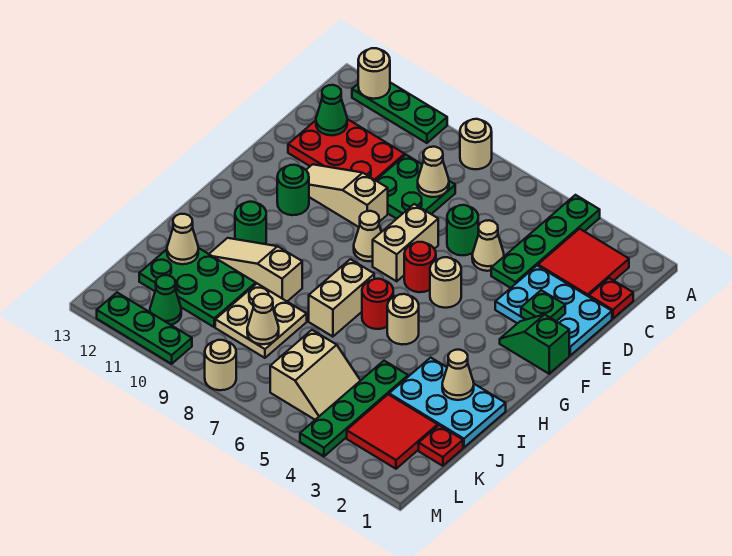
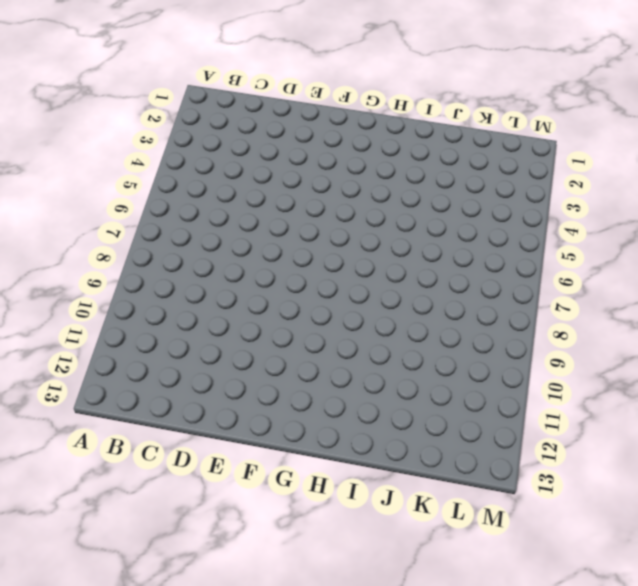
none -> green plate A4:D4 level 1
none -> tan round brick A8 level 1
none -> green plate A10:A12 level 1
none -> red tile B2:C3 level 1

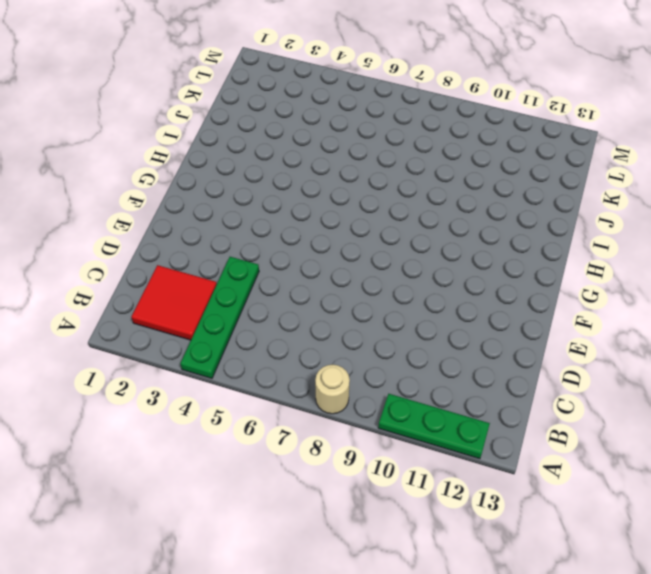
none -> red plate C1 level 1
none -> green plate C8:D9 level 1
none -> red plate C10:D12 level 1
none -> cyan plate D1:E3 level 1

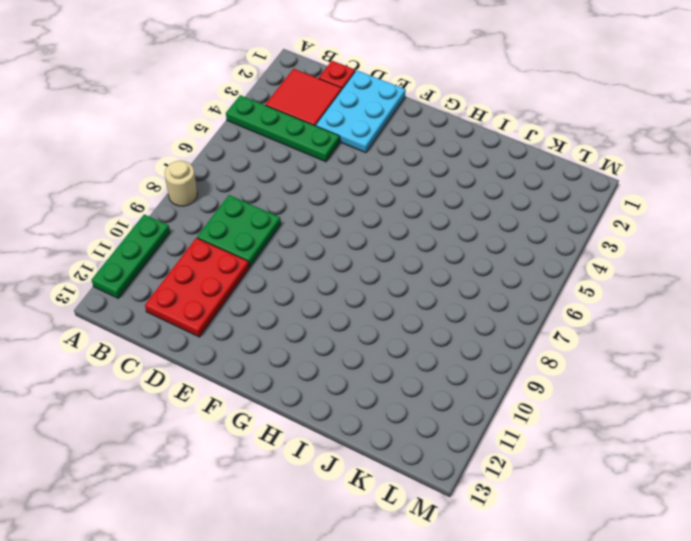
none -> tan cone D5 level 1
none -> green round brick D6 level 1
none -> tan brick E7:F7 level 1
none -> tan slope E9:E11 level 1 top 9

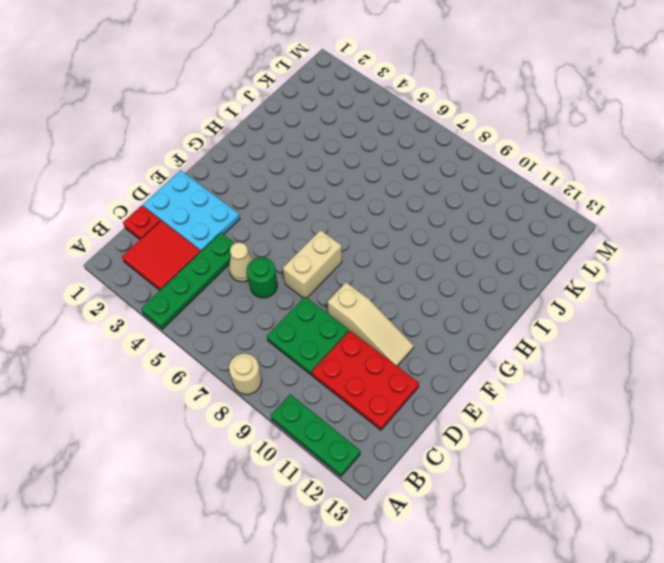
none -> green slope F1:F2 level 1 top 1
none -> tan round brick F5 level 1
none -> red round brick F6 level 1
none -> tan cone F8 level 1

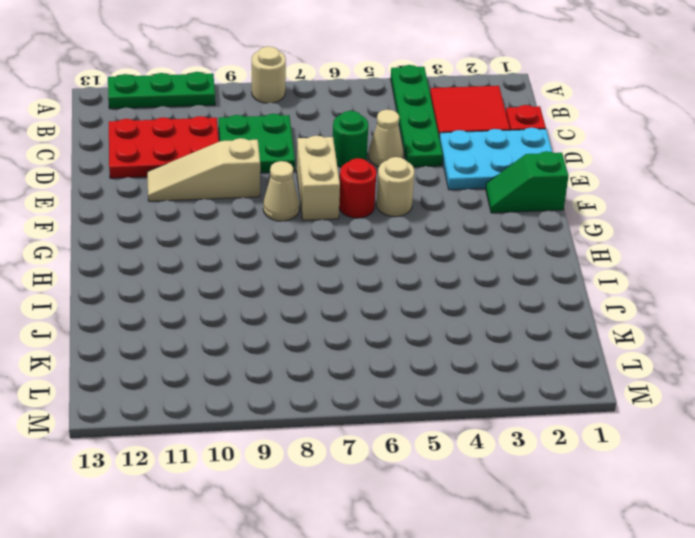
none -> green round brick F11 level 1
none -> tan round brick H5 level 1
none -> red round brick H6 level 1
none -> tan brick H7:I7 level 1

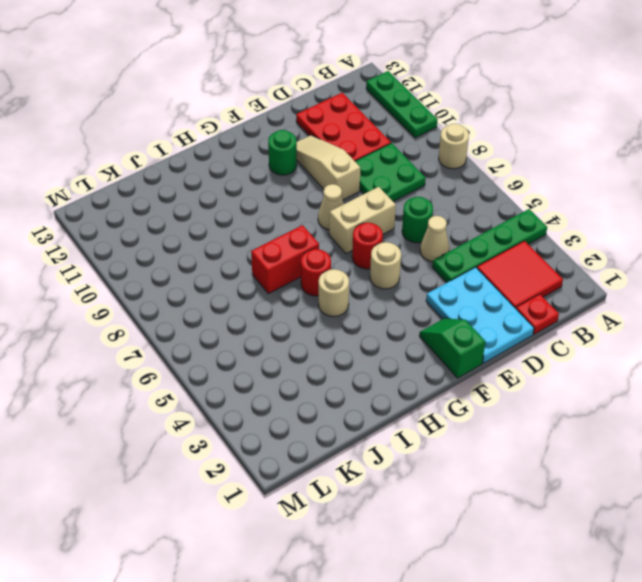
red brick H7:I7 level 1 -> tan brick H7:I7 level 1
none -> green round brick H11 level 1
none -> cyan plate I1:J3 level 1
none -> tan slope I9:I11 level 1 top 9
none -> green plate J4:M4 level 1

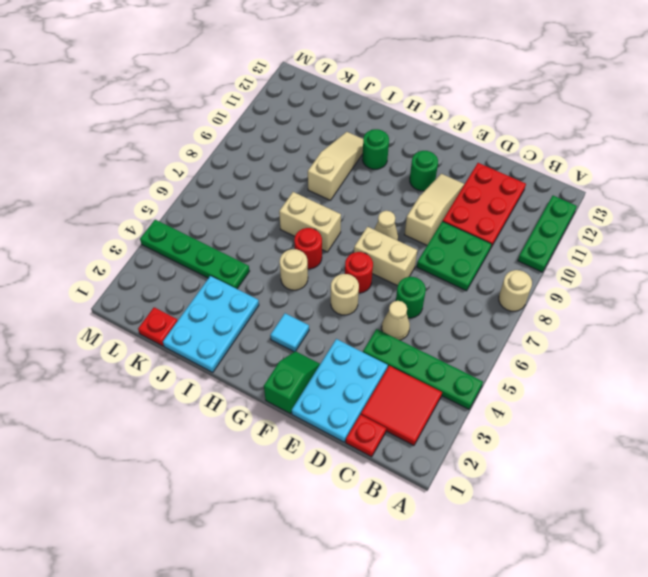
cyan tile G3 level 1 -> none
none -> tan plate J8:K9 level 1
none -> green plate J10:K12 level 1
none -> red tile K2:L3 level 1
none -> tan slope K5:L6 level 1 top 6

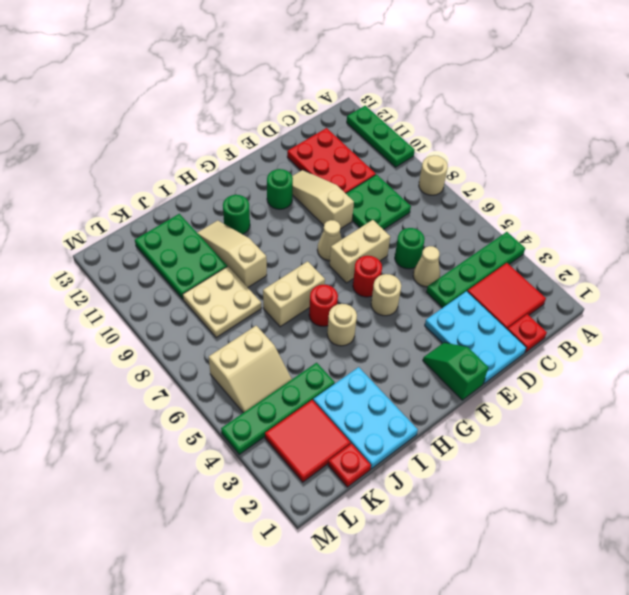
none -> green cone L11 level 1
none -> tan round brick M8 level 1
none -> green plate M10:M12 level 1
none -> tan round brick A12 level 2

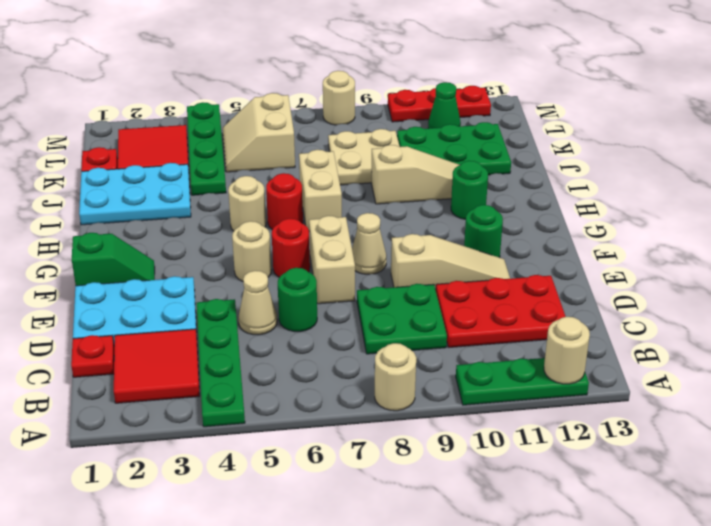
red plate M10:M12 level 1 -> green plate M10:M12 level 1
none -> tan cone C8 level 2
none -> green cone C12 level 2
none -> green plate E2 level 2
none -> tan cone I2 level 2

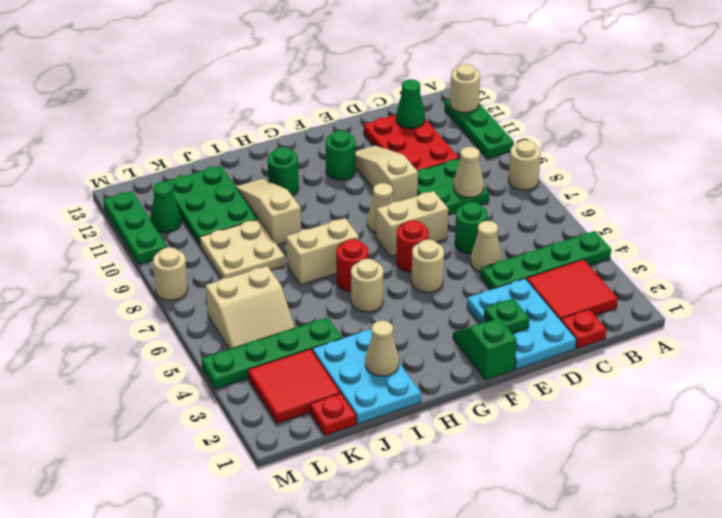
none -> tan cone J12 level 2
none -> tan cone K8 level 2

